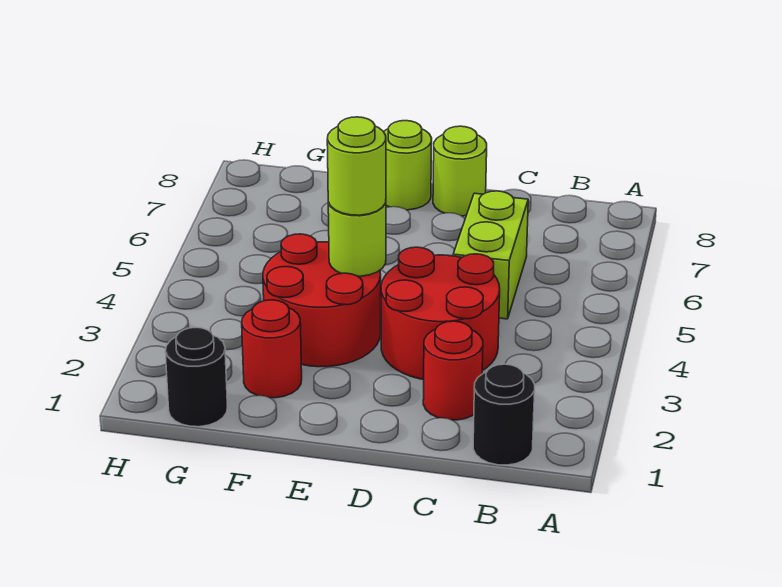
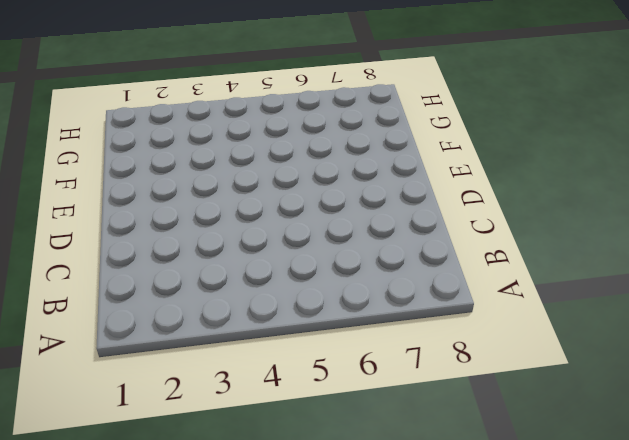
none -> black round brick B1 level 1
none -> red round brick C2 level 1

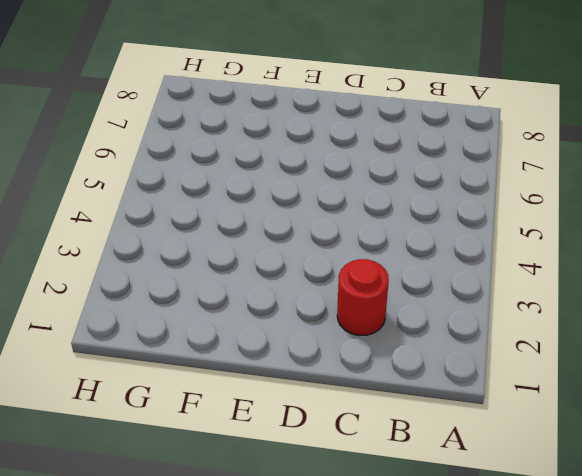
none -> black round brick B1 level 1
none -> red round brick C3:D4 level 1

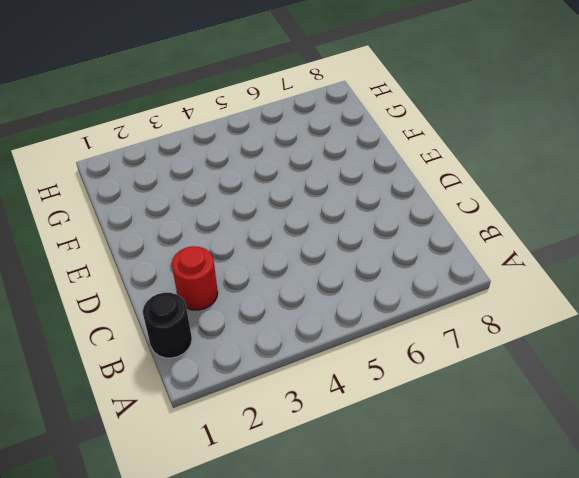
none -> red round brick C3:D4 level 1
none -> lime brick C5:C6 level 1

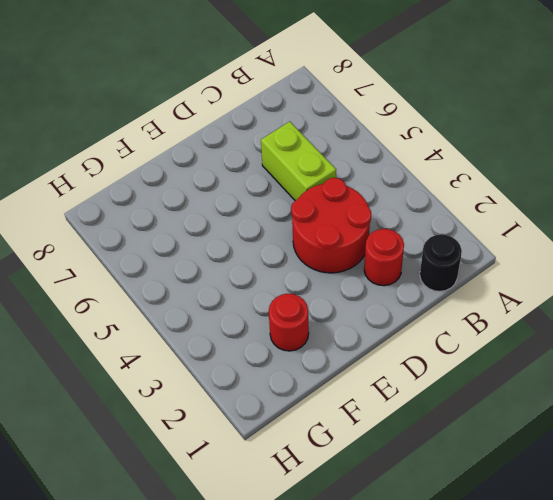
none -> lime round brick D8 level 1
none -> red round brick E3:F4 level 1

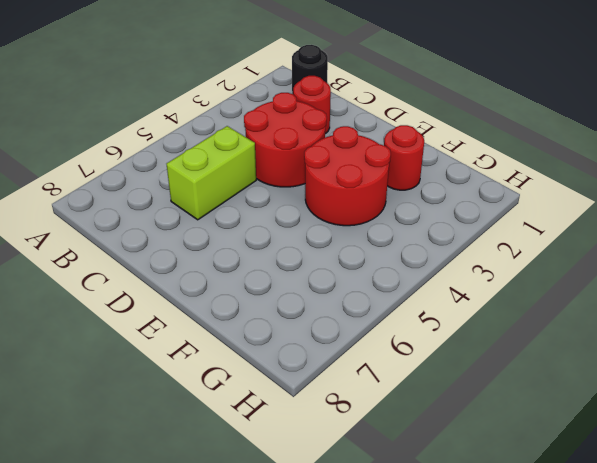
none -> lime round brick D8 level 1
none -> lime round brick E8 level 1

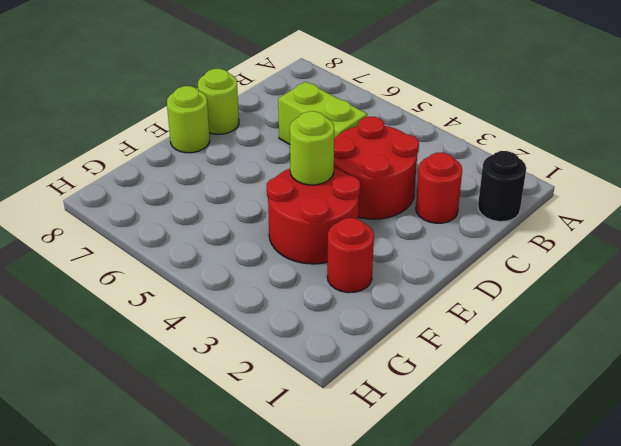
none -> black round brick G1 level 1
none -> lime round brick E4 level 3

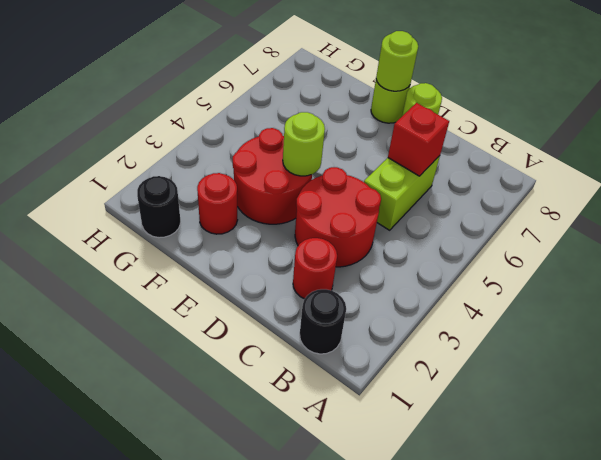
red brick C6 level 2 -> none
lime round brick E8 level 2 -> lime round brick E4 level 3

